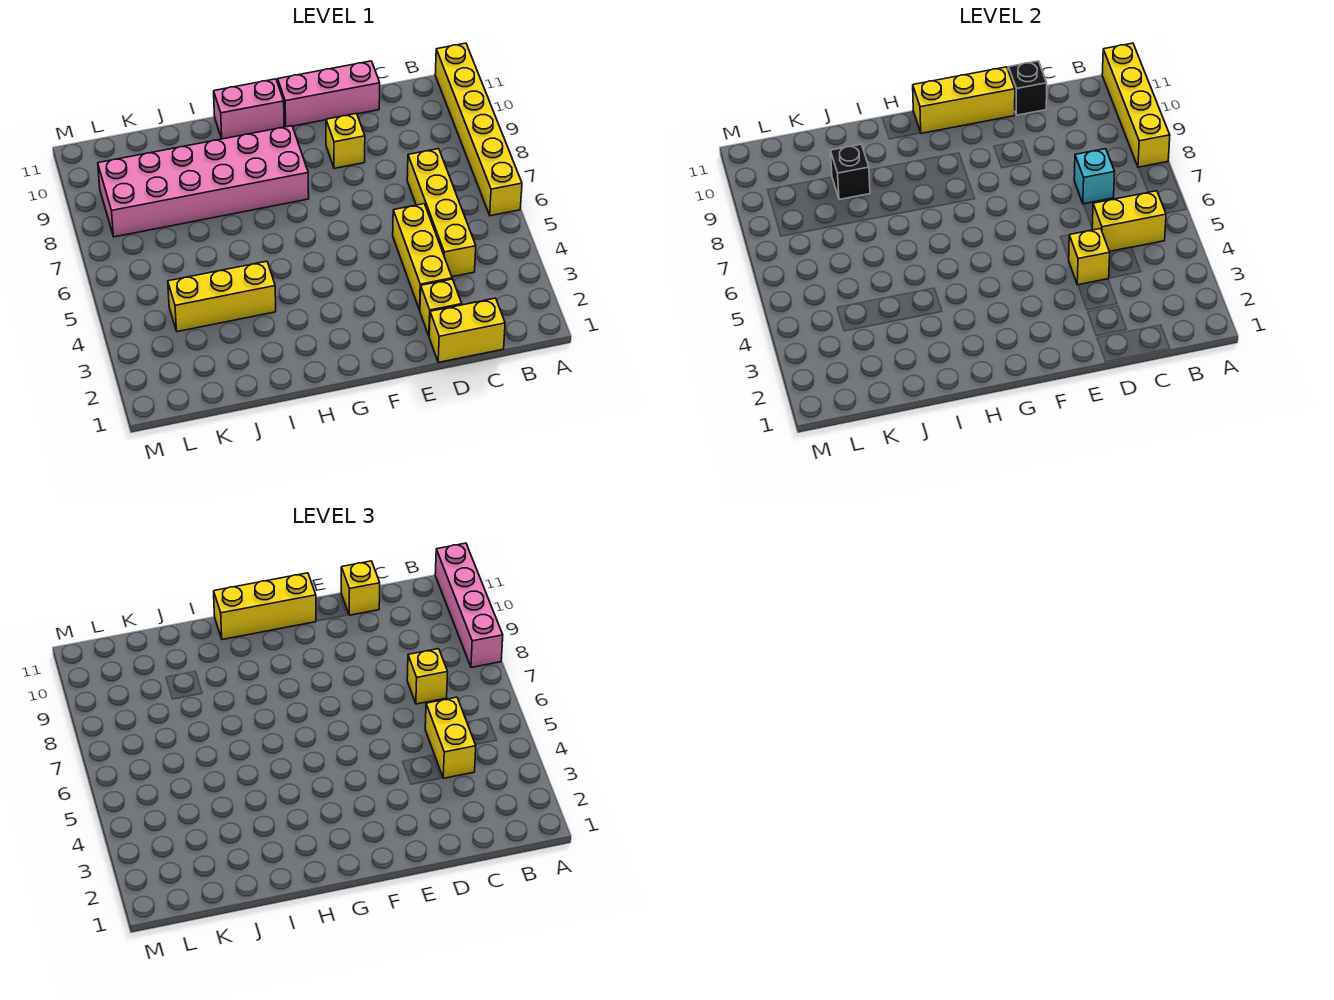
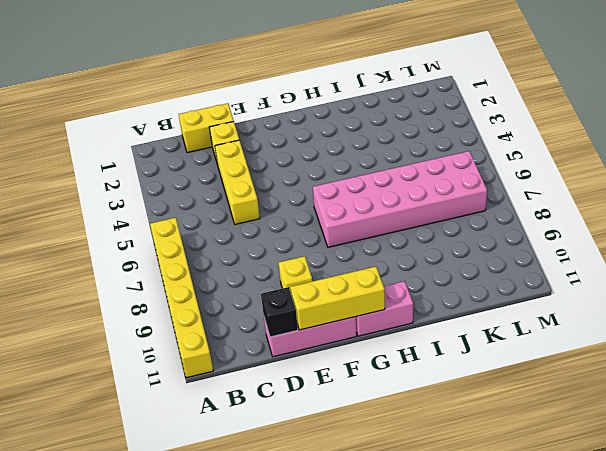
pink brick G6:L7 level 1 -> pink brick G8:L9 level 1
none -> yellow brick C4:C7 level 1
none -> yellow brick I4:K4 level 1
none -> yellow brick A8:A11 level 2

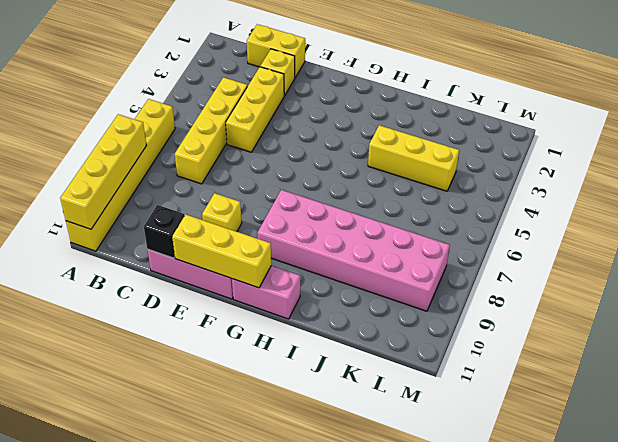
none -> yellow brick B5:C5 level 2
none -> cyan brick C7 level 2
none -> yellow brick D4 level 2

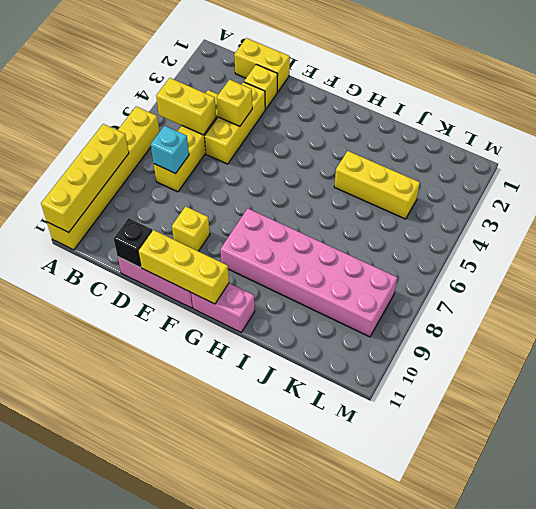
none -> black brick J9 level 2
none -> pink brick A8:A11 level 3
none -> yellow brick C4:C5 level 3

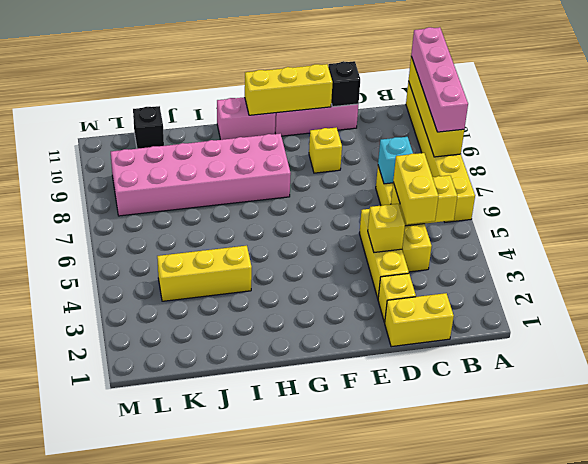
black brick K11 level 1 -> black brick J9 level 2
none -> yellow brick C7 level 3
none -> yellow brick D11 level 3
none -> yellow brick F11:H11 level 3

